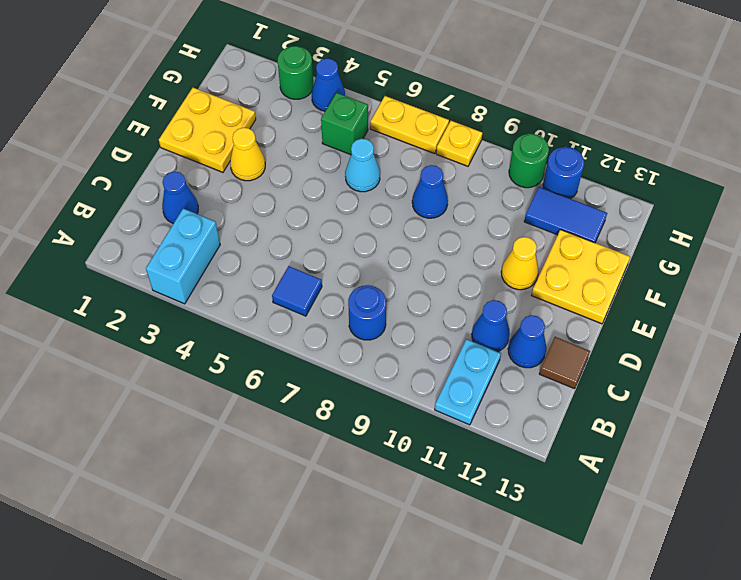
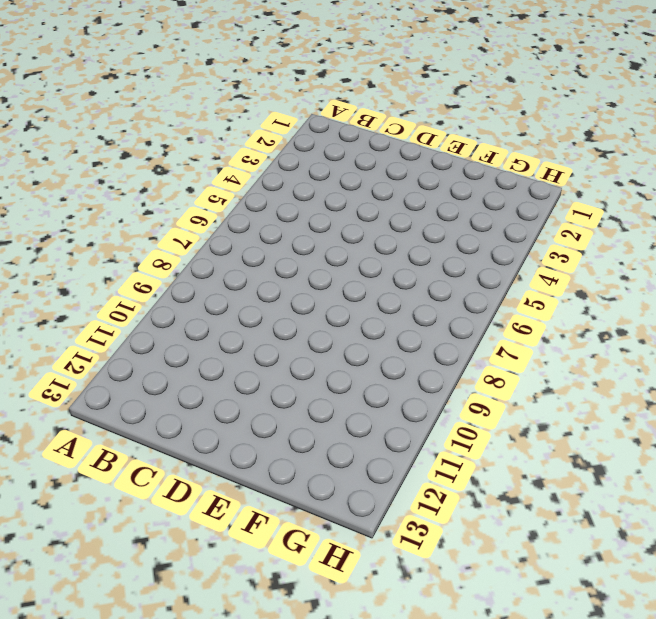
none -> cyan brick A3:B3 level 1
none -> cyan plate A11:B11 level 1
none -> blue tile B6 level 1

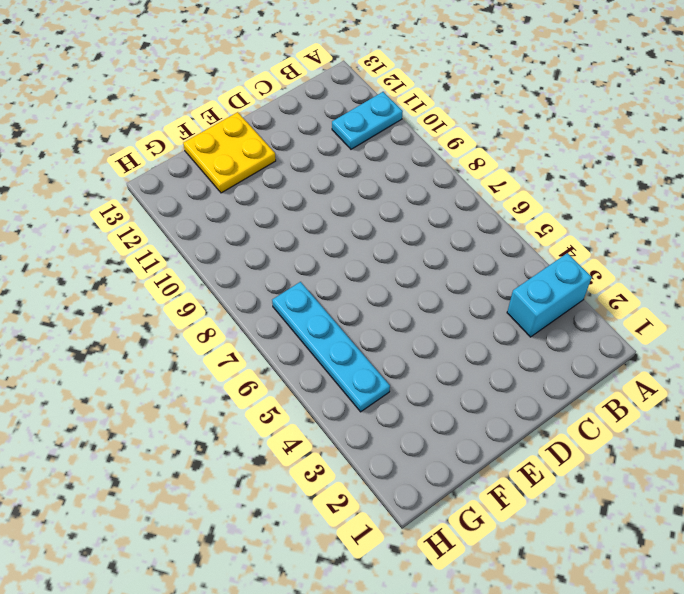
cyan plate G4:G7 level 1 -> green brick G5 level 1
none -> blue tile B6 level 1
none -> blue round brick B8 level 1
none -> blue cone C2 level 1

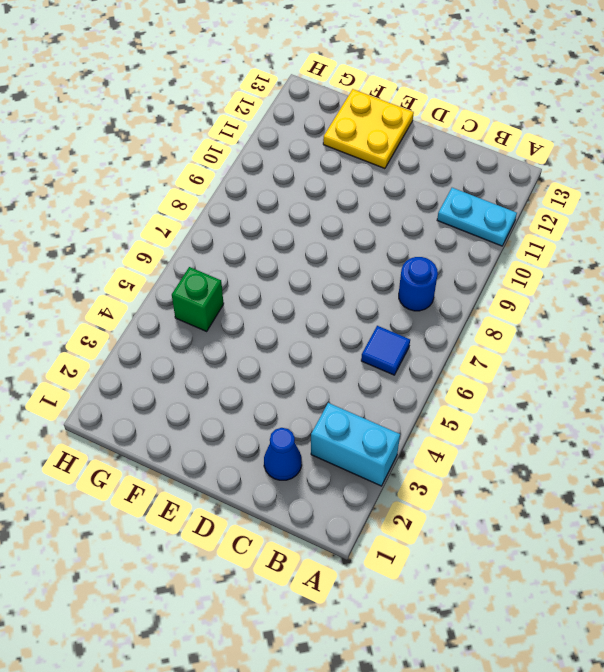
none -> blue cone C11 level 1
none -> blue cone C12 level 1
none -> brown tile C13 level 1

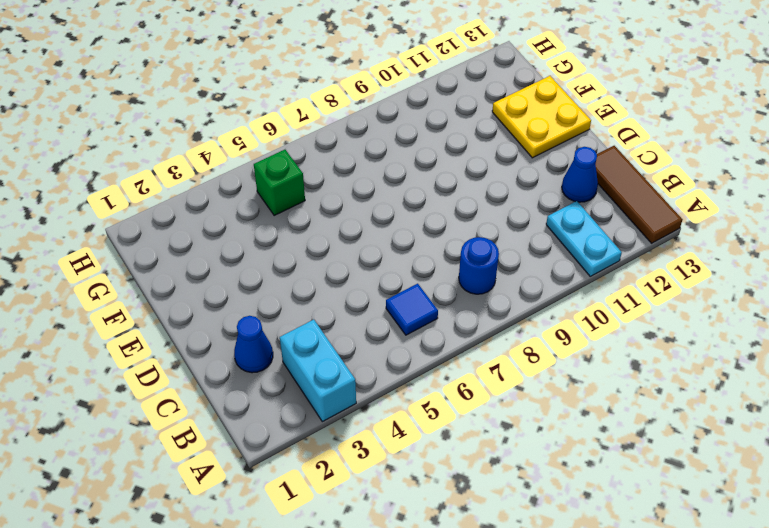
brown tile A13:C13 level 1 -> brown tile C13 level 1
none -> blue cone C11 level 1
none -> yellow plate E1:F2 level 1
none -> yellow cone E3 level 1

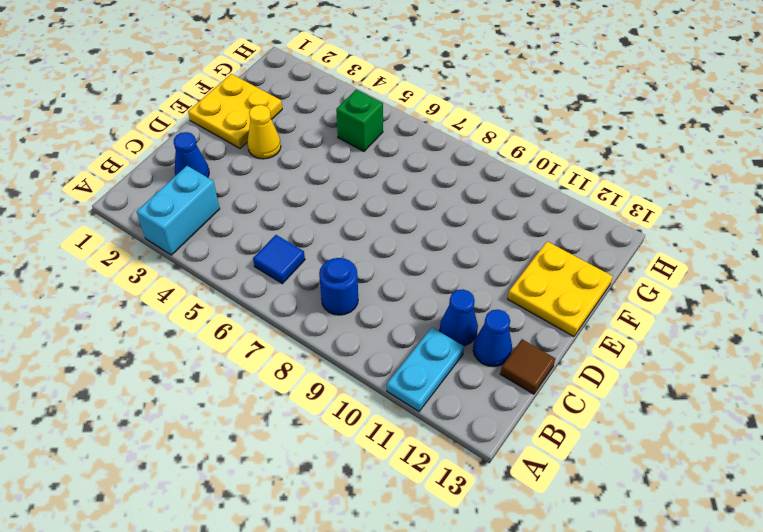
none -> yellow cone E11 level 1
none -> cyan cone F6 level 1
none -> blue cone F8 level 1

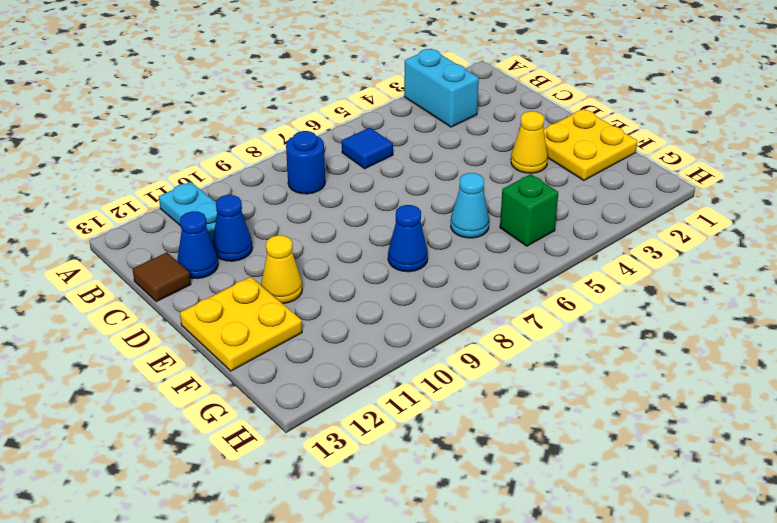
none -> blue cone C2 level 1
none -> blue tile G11:G12 level 1
none -> green round brick H3 level 1

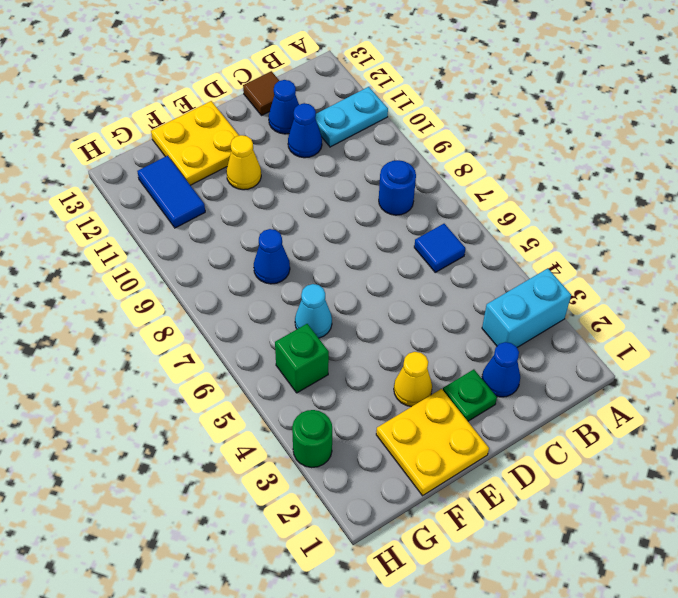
green plate D2 level 1 -> none
none -> blue cone H4 level 1
none -> yellow plate H6:H7 level 1
none -> yellow plate H8 level 1

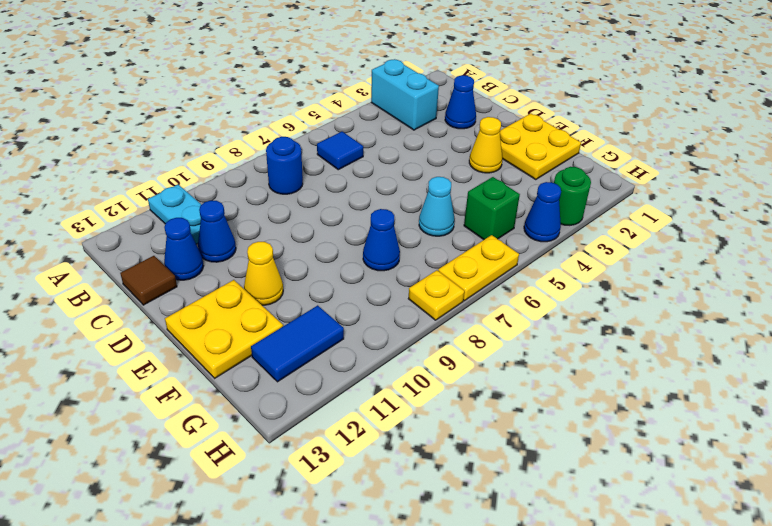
none -> green round brick H10 level 1
none -> blue round brick H11 level 1

